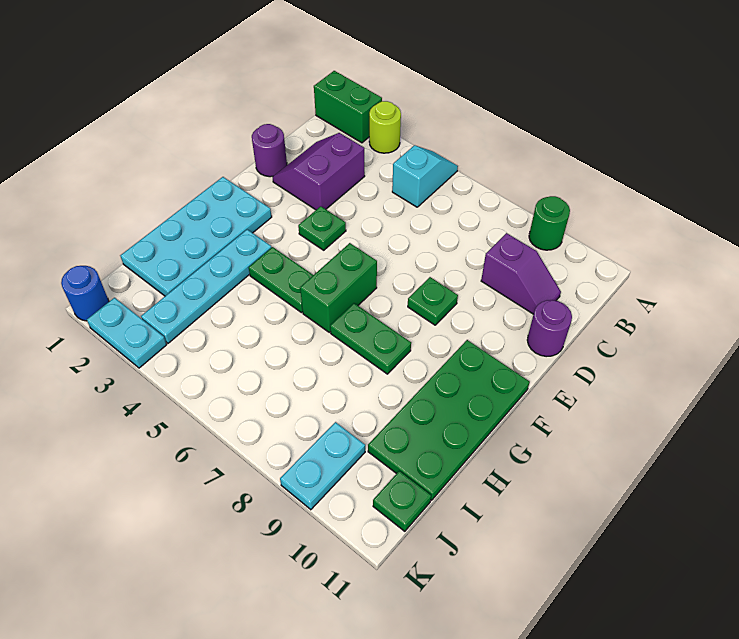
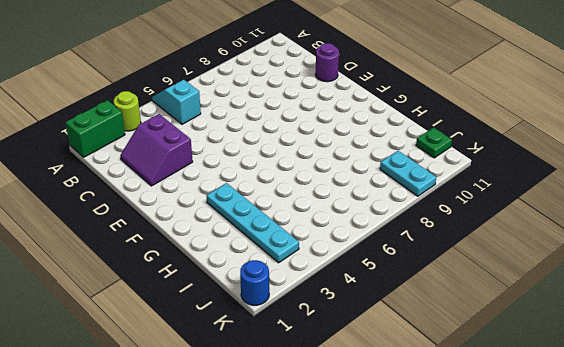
none -> green round brick A9 level 1
none -> purple slope C9:C10 level 1 top 9
none -> purple round brick D1 level 1

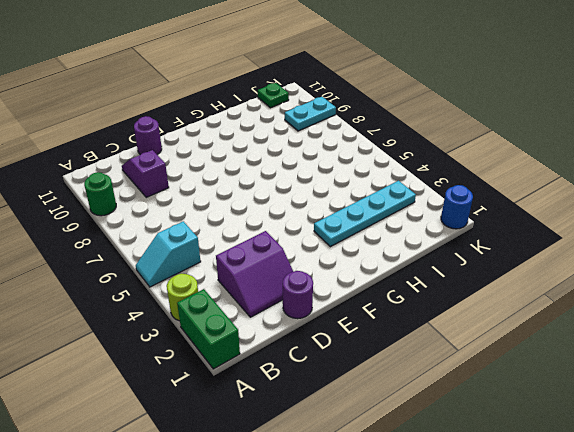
none -> green plate E4 level 1
none -> green plate E8 level 1
none -> cyan plate F1:I2 level 1

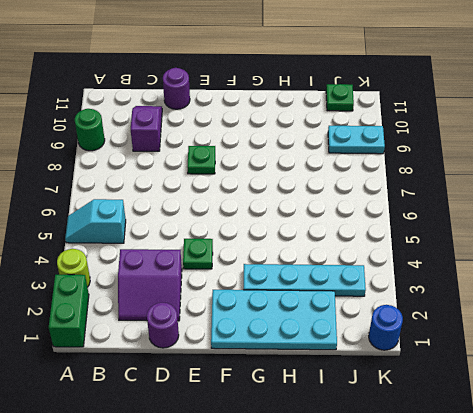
none -> green brick F6:G6 level 1
none -> green plate F10:I11 level 1
none -> green plate G4:G5 level 1

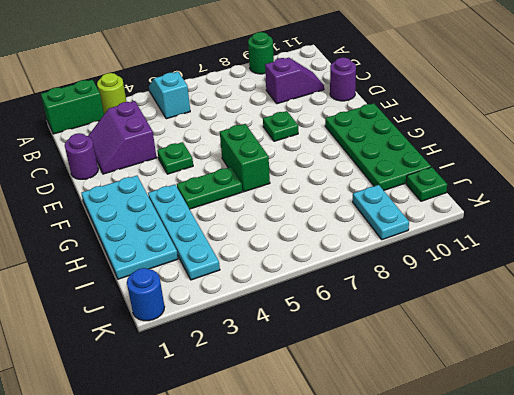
none -> green plate G7:G8 level 1
none -> cyan plate K2:K3 level 1

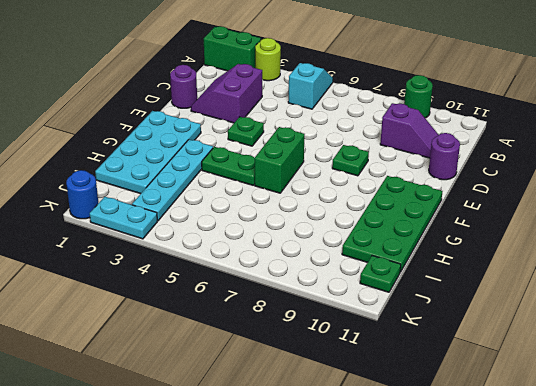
none -> green plate G7:G8 level 1
none -> cyan plate J9:K9 level 1

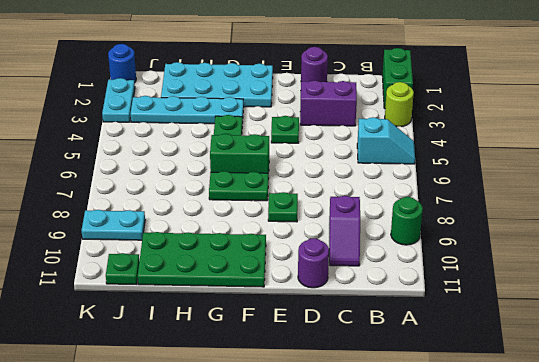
green plate F7:G7 level 1 -> green plate G7:G8 level 1

